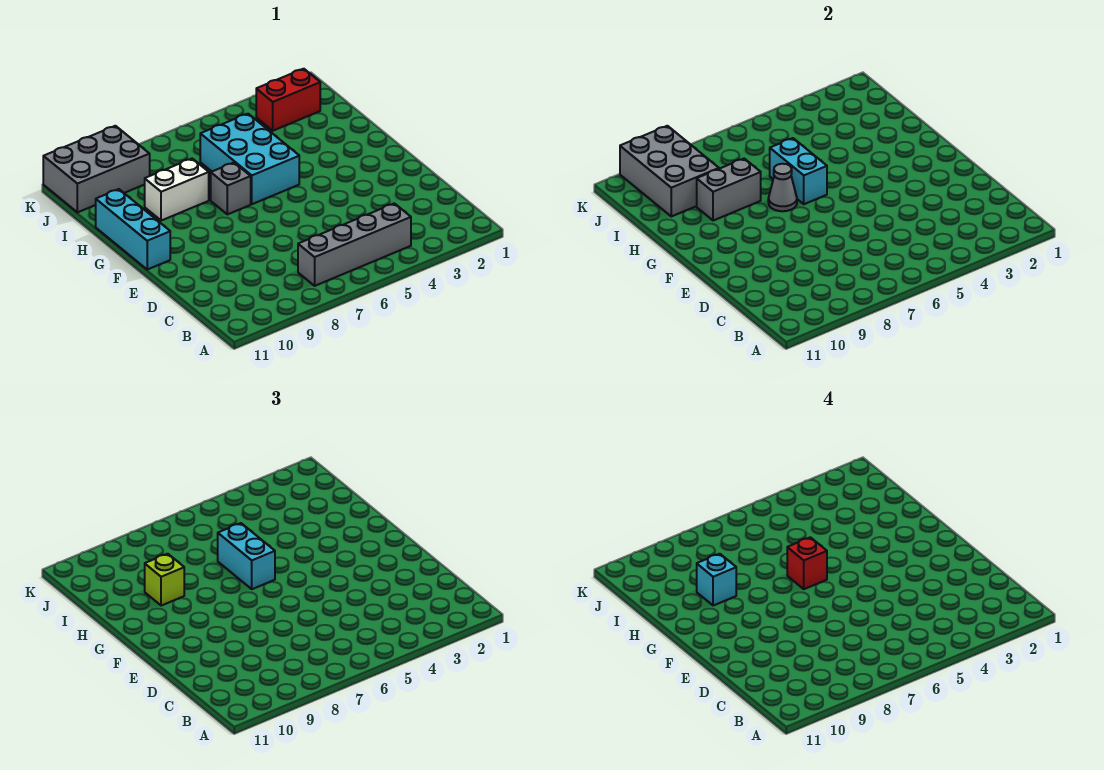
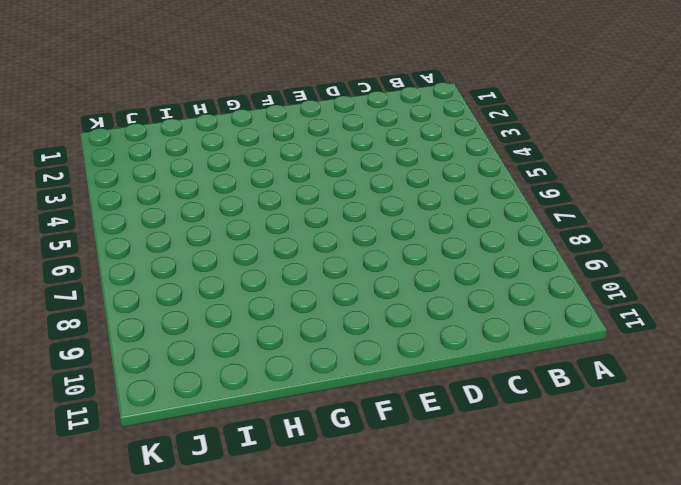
none -> grey brick B4:B7 level 1
none -> cyan brick F11:H11 level 1
none -> cyan brick G5:I6 level 1

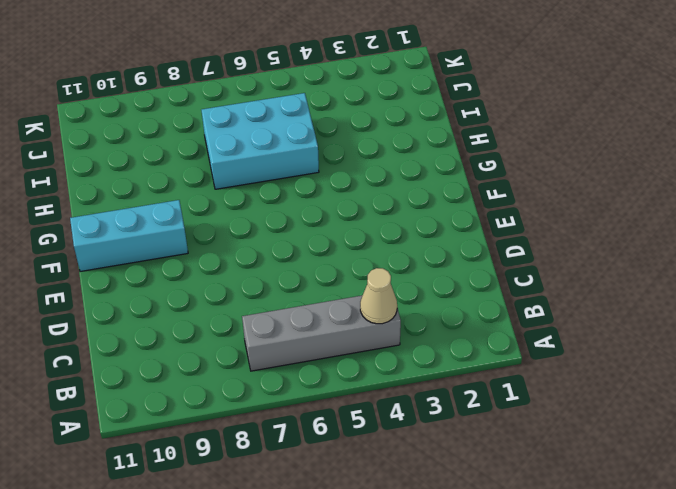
tan cone B4 level 2 -> none
cyan brick F9:F11 level 1 -> cyan brick F11:H11 level 1
cyan brick H5:I7 level 1 -> cyan brick G5:I6 level 1
none -> grey brick G7 level 1
none -> white brick H8:H9 level 1
none -> red brick J2:J3 level 1

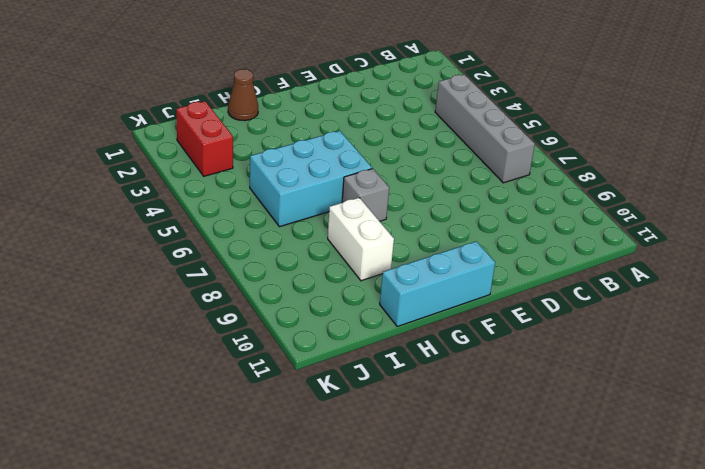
brown cone H1 level 1 -> none
none -> grey brick J9:K11 level 1
none -> cyan brick G6:H6 level 2
none -> grey cone G7 level 2

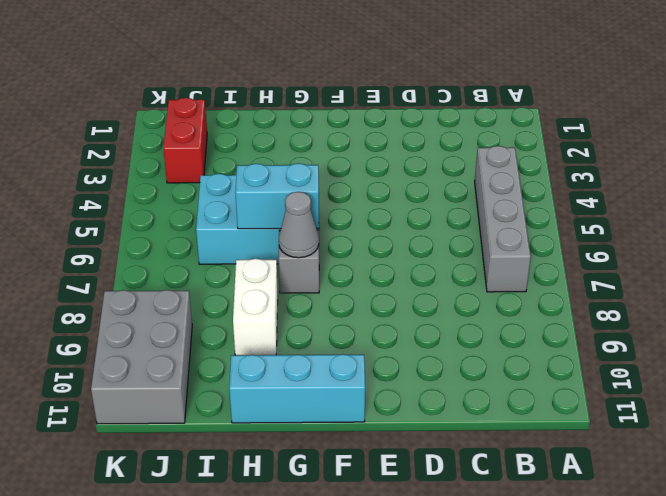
none -> grey brick H8:H9 level 2
none -> grey brick I9:K10 level 2
none -> cyan brick G6:H6 level 3

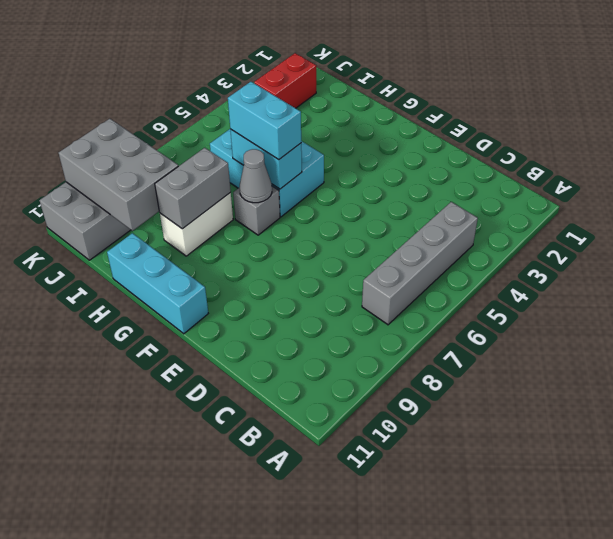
none -> lime brick H9 level 3
none -> red brick G6 level 4
none -> cyan brick H9 level 4

